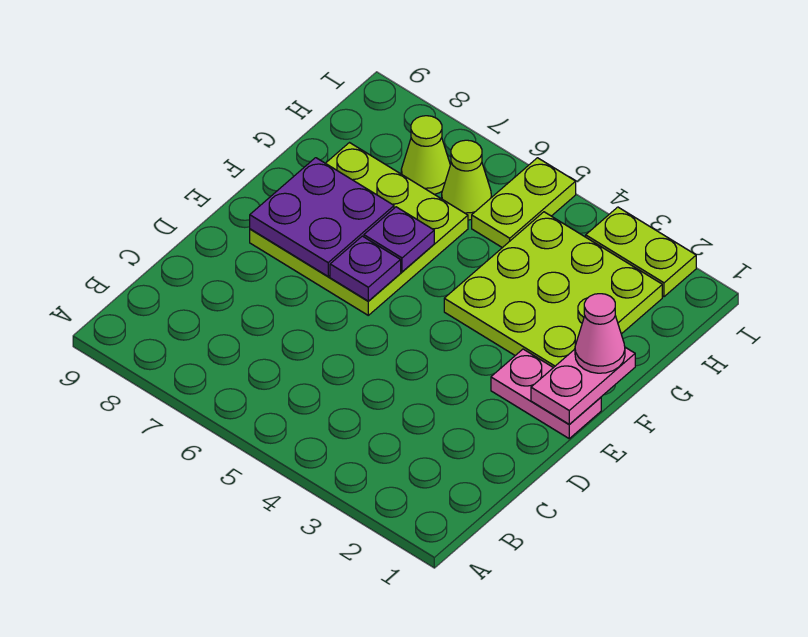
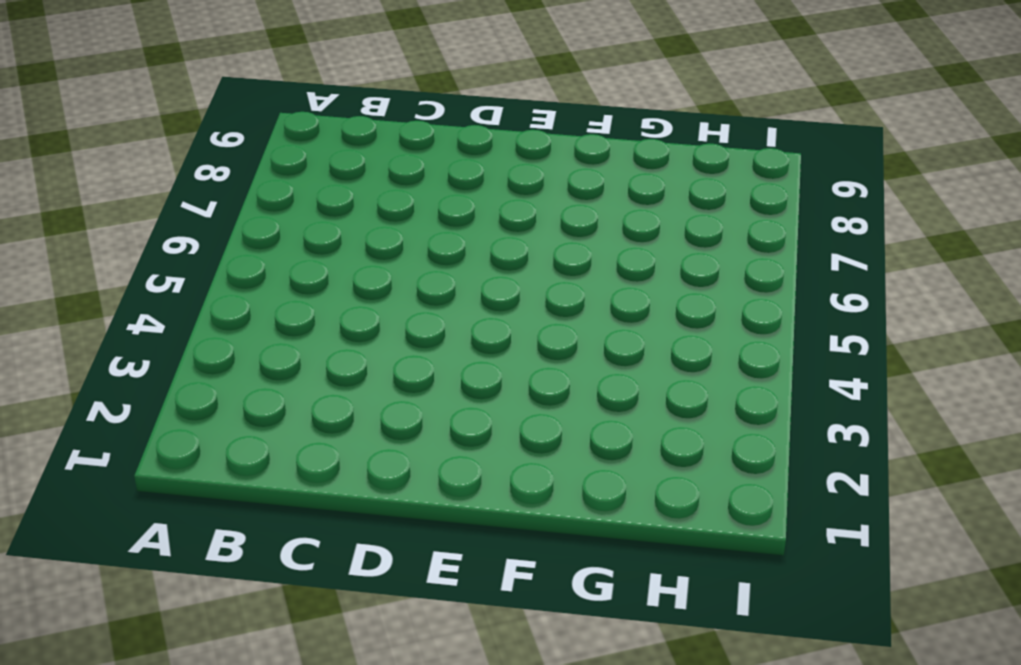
none -> pink plate E1:E2 level 1
none -> lime plate E6:G8 level 1
none -> lime plate F2:H4 level 1

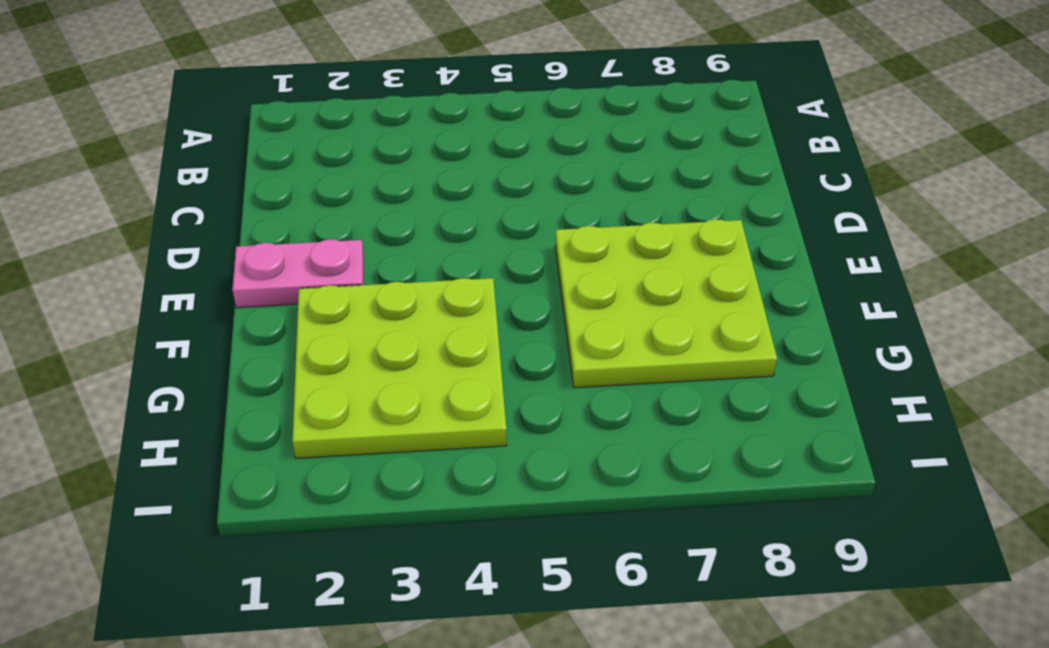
none -> lime plate H5:I5 level 1
none -> lime cone H6 level 1
none -> lime cone H7 level 1

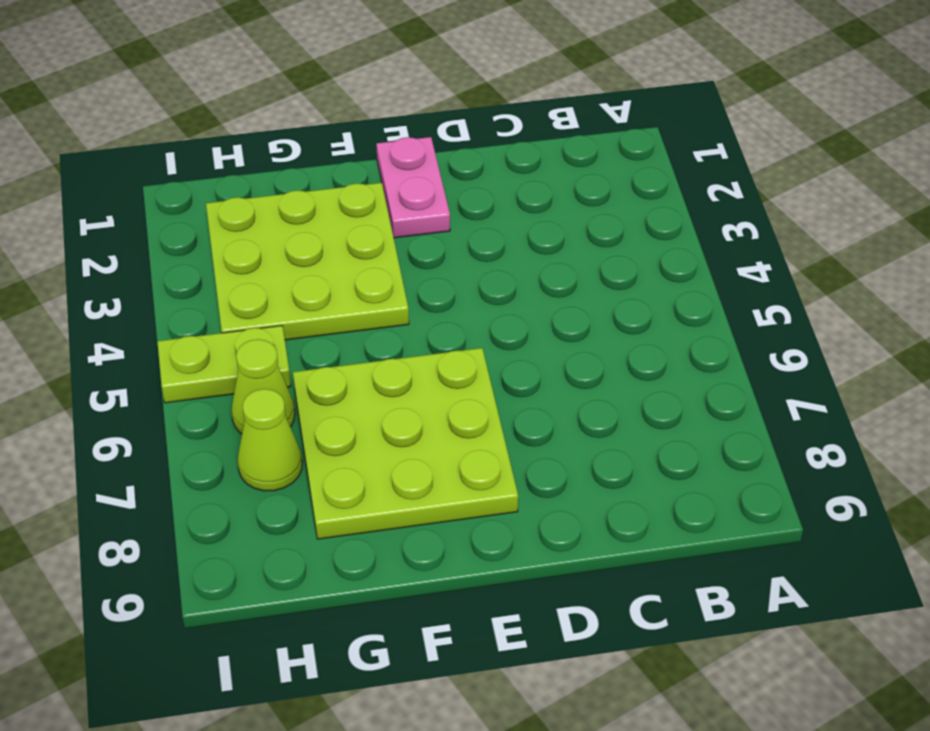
none -> lime plate I2:I3 level 1
none -> pink plate E1:F1 level 2
none -> purple plate E6 level 2

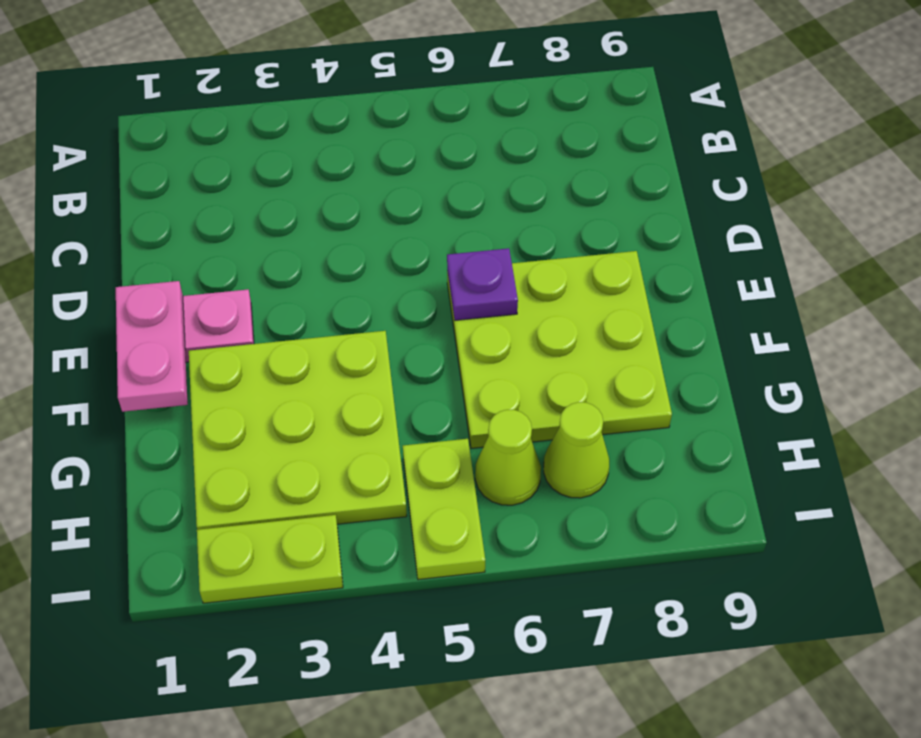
none -> purple plate E7:F8 level 2
none -> purple plate F6 level 2
none -> pink cone F1 level 3

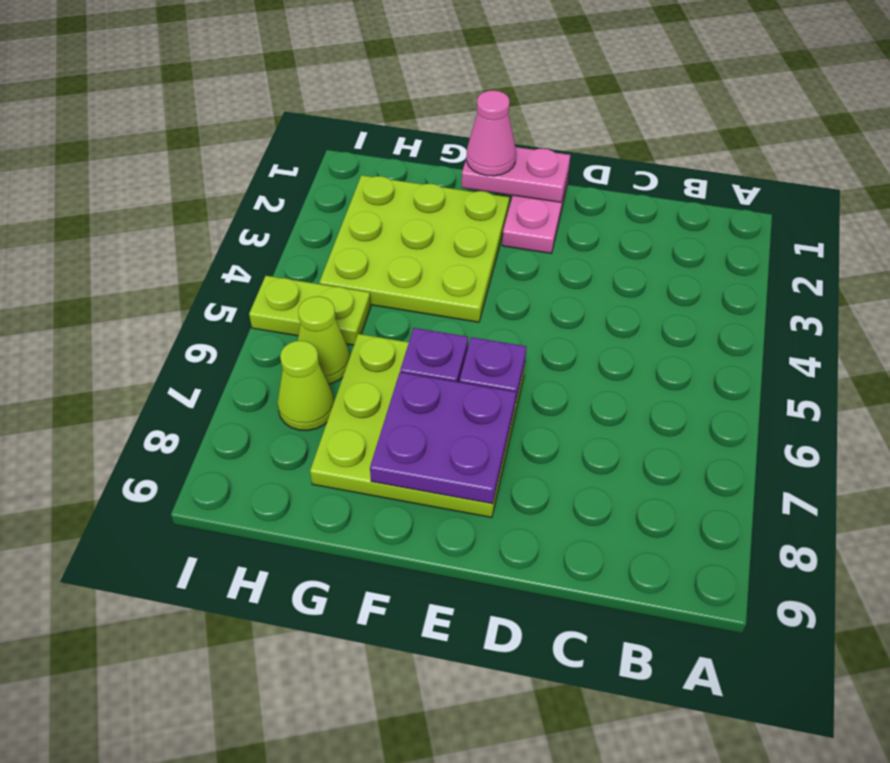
none -> lime plate I2:I3 level 1

